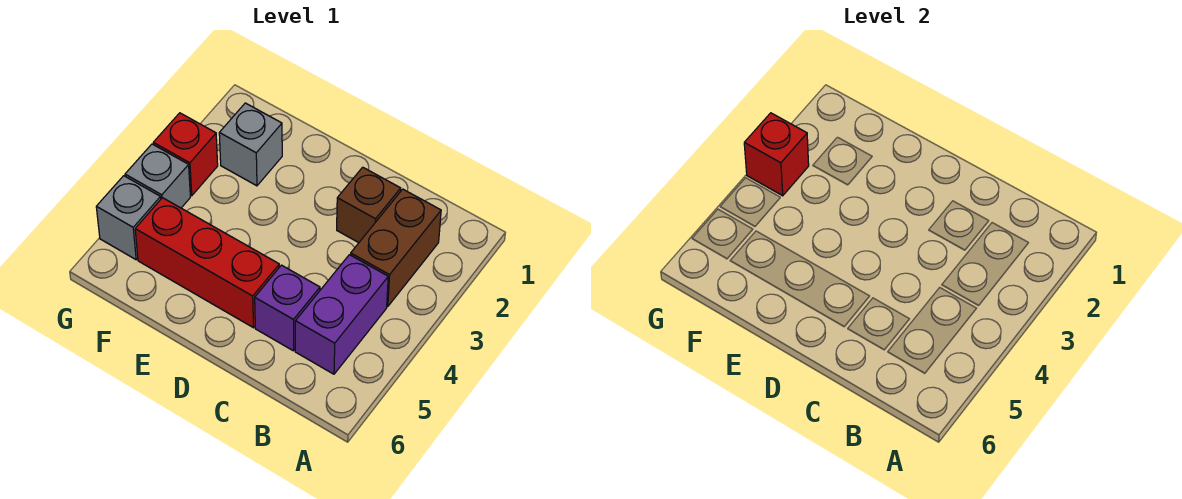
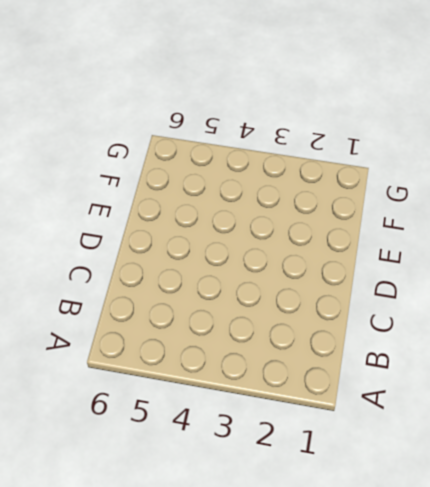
none -> brown brick B2:B3 level 1
none -> purple brick B4:B5 level 1

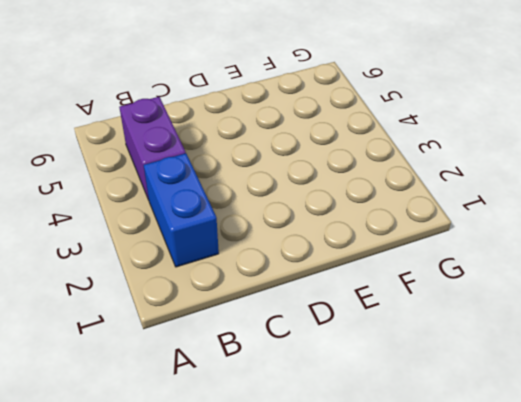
blue brick B2:B3 level 1 -> brown brick B2:B3 level 1
none -> brown brick C2 level 1
none -> purple brick C5 level 1

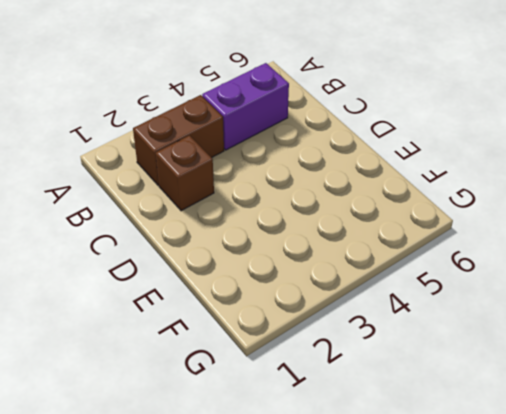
none -> purple brick C5 level 1
none -> red brick D5:F5 level 1

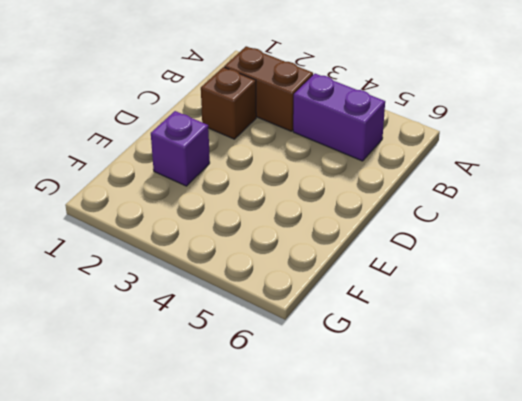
purple brick E2 level 1 -> purple brick C5 level 1
none -> red brick D5:F5 level 1
none -> grey brick F2 level 1

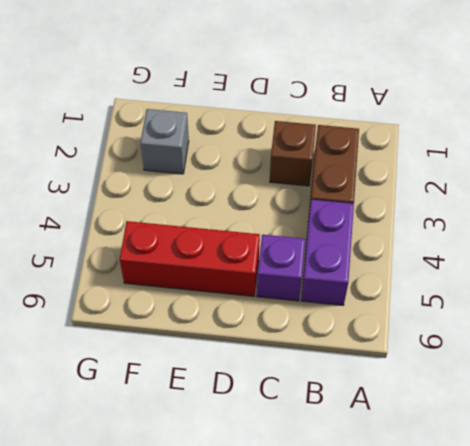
none -> red brick G3 level 1
none -> grey brick G4 level 1

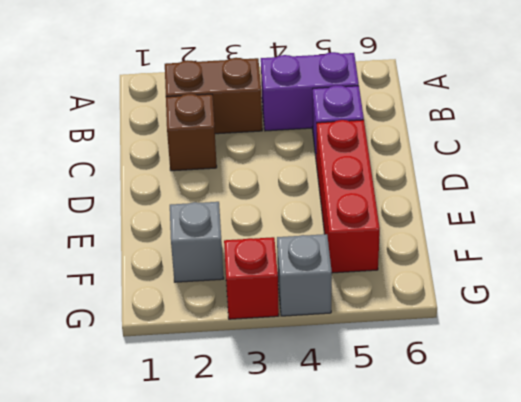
none -> grey brick G5 level 1
none -> red brick G3 level 2

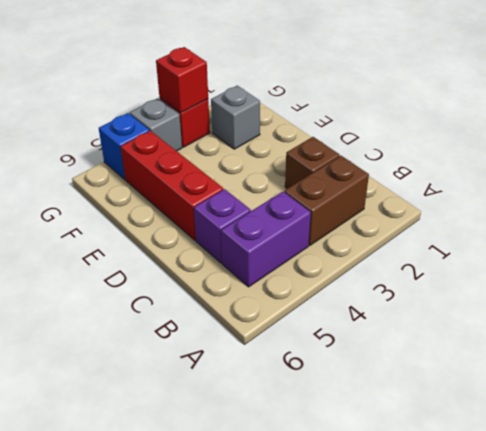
blue brick G5 level 1 -> grey brick G5 level 1

